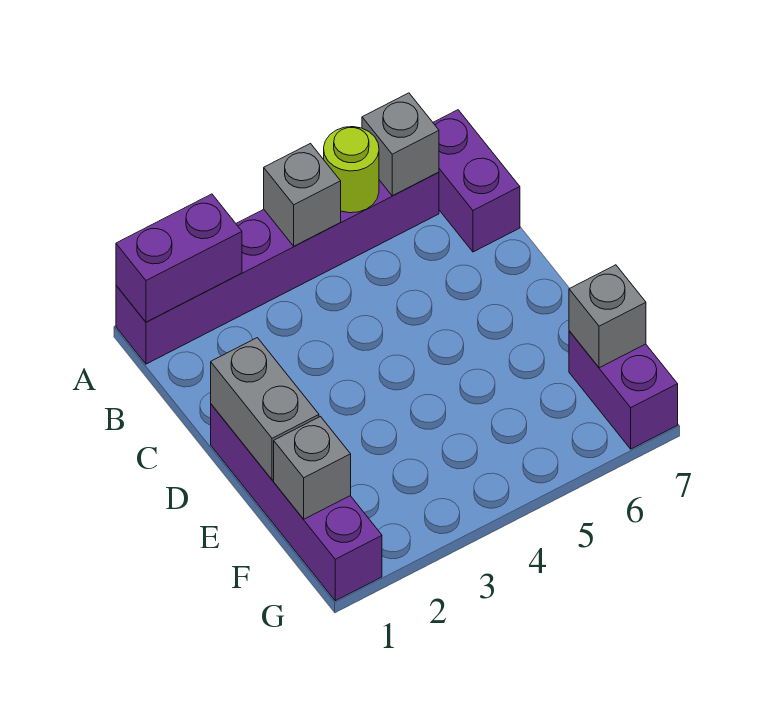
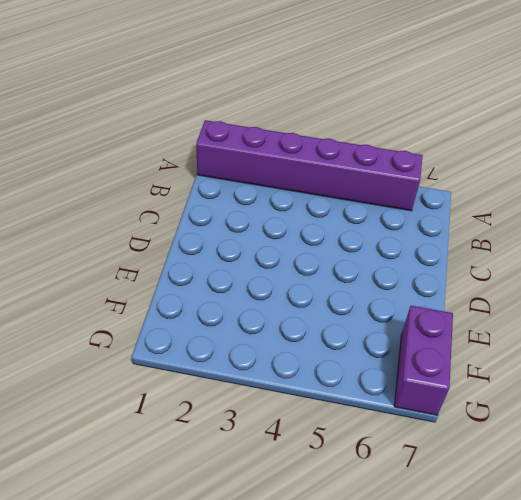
none -> purple brick A7:B7 level 1
none -> purple brick D1:G1 level 1

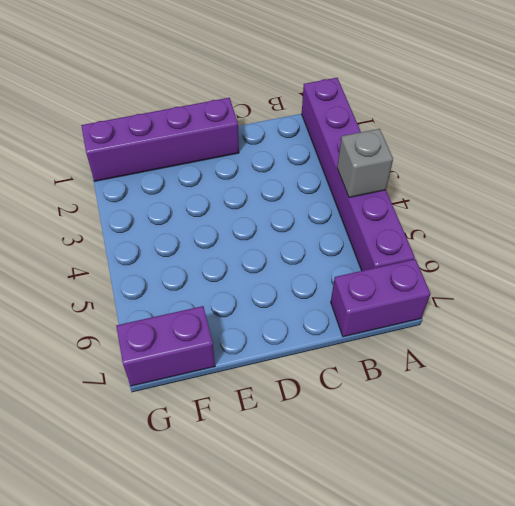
none -> purple brick A1:A2 level 2
none -> lime round brick A5 level 2

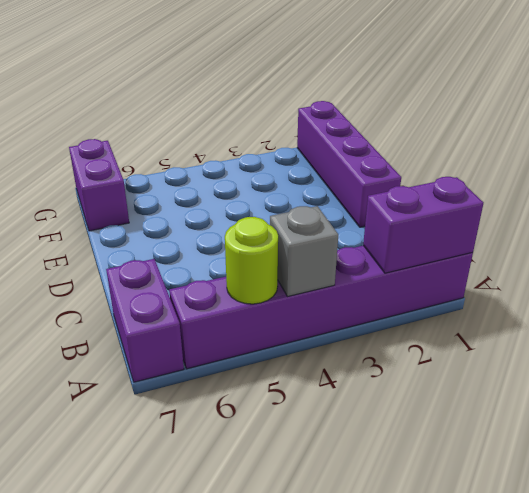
none -> grey brick A6 level 2
none -> grey brick D1:E1 level 2

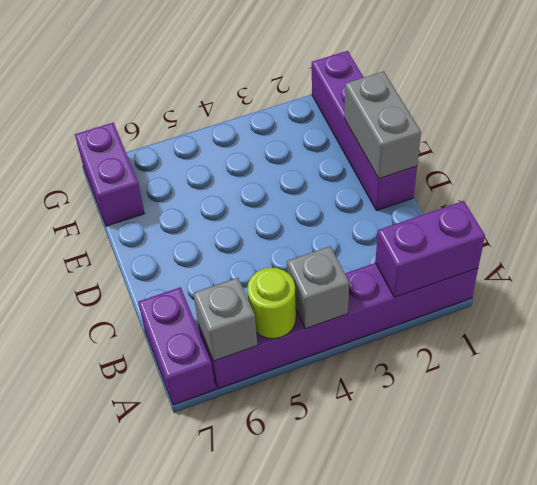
none -> grey brick F1 level 2
none -> grey brick F7 level 2

